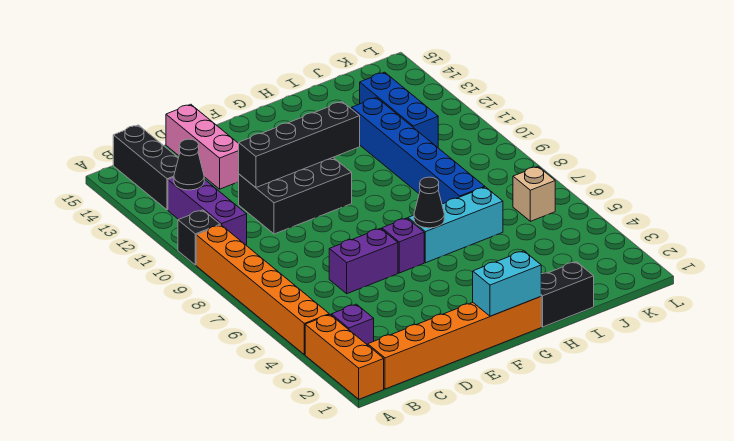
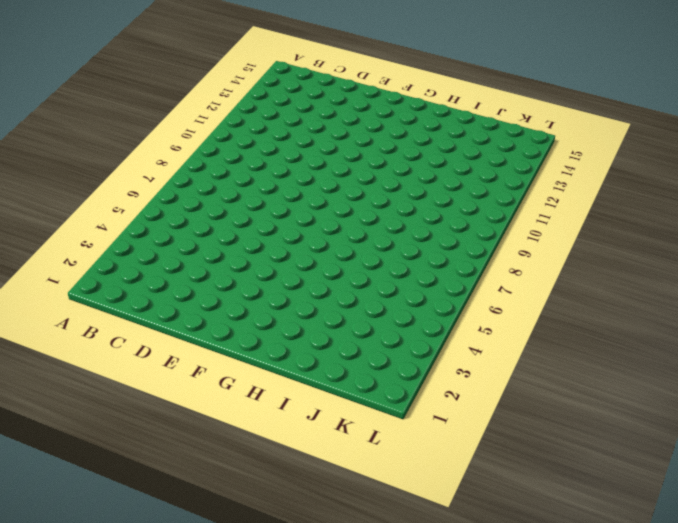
none -> orange brick A1:A3 level 1
none -> orange brick A4:A9 level 1
none -> black brick A10 level 1

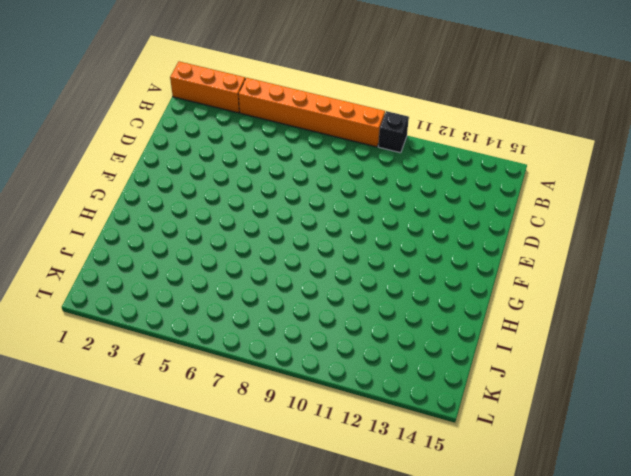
none -> orange brick B1:G1 level 1
none -> purple brick B3 level 1
none -> purple brick B10:B12 level 1

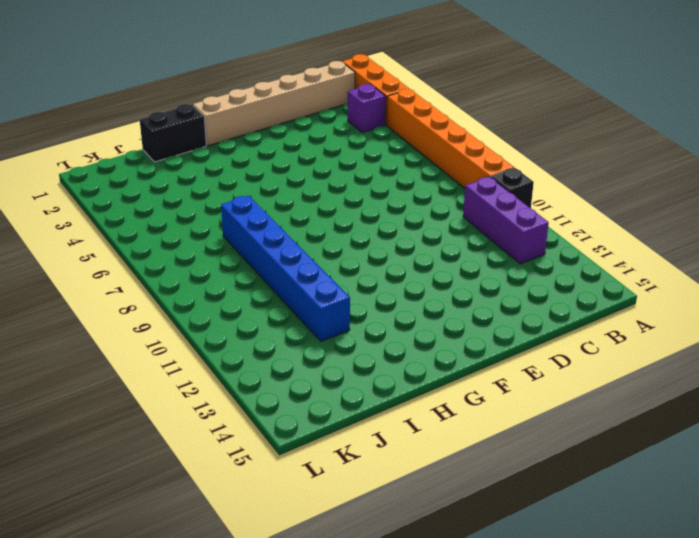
tan brick B1:G1 level 1 -> orange brick B1:G1 level 1
none -> black brick B13:B15 level 1
none -> purple brick D6:E6 level 1
none -> black brick D10:F11 level 1

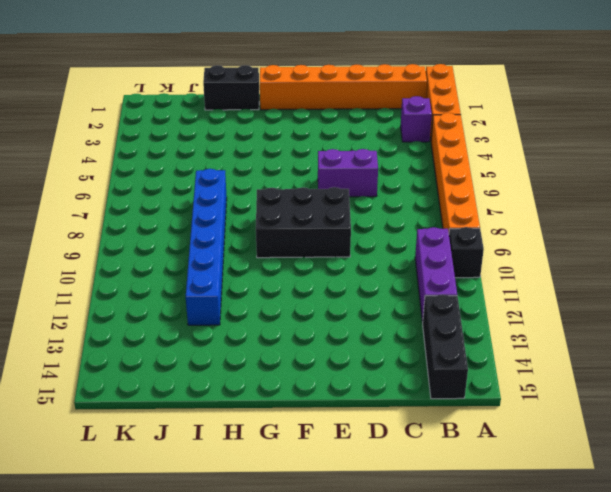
black brick E8:G9 level 1 -> black brick D10:F11 level 1
none -> pink brick D13:D15 level 1
none -> purple brick F6 level 1
none -> cyan brick G6:I6 level 1

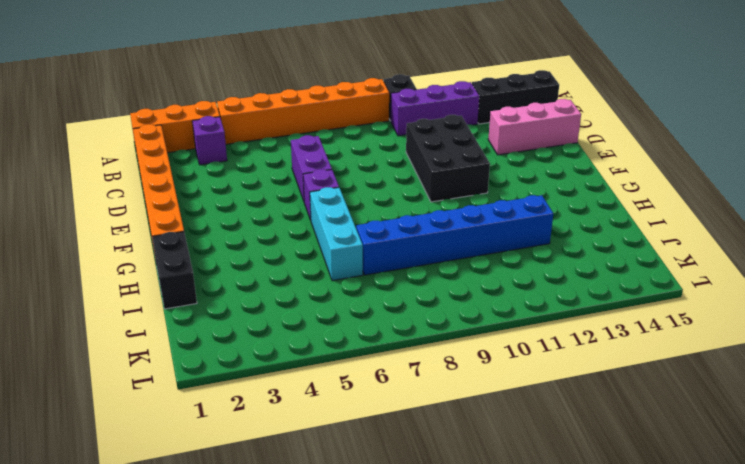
none -> blue brick J11:J13 level 1
none -> tan brick K6 level 1
none -> black cone B12 level 2

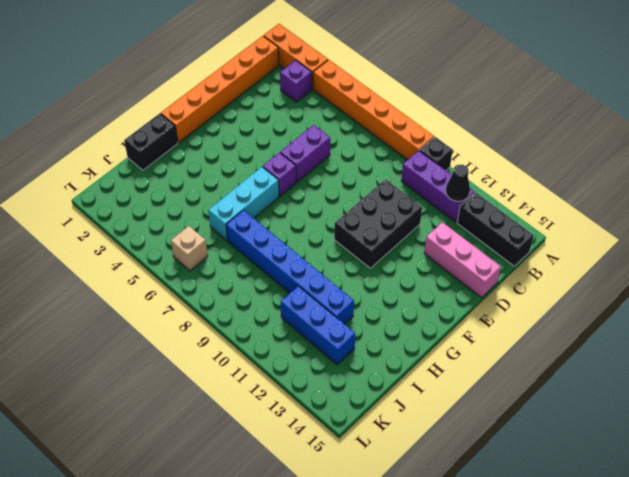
none -> black brick D11:G11 level 2
none -> cyan brick F1:G1 level 2
none -> black cone G6 level 2

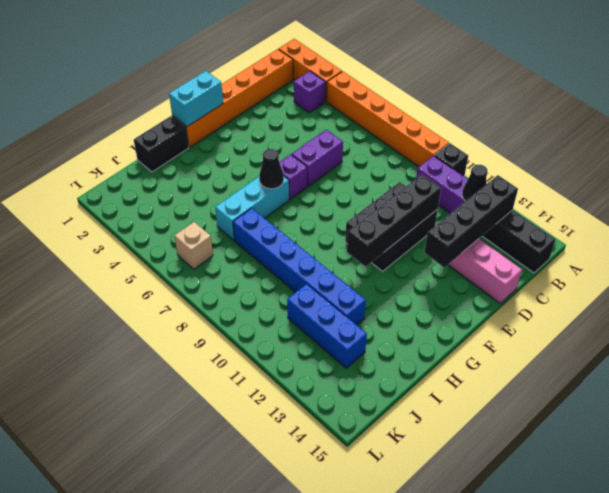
black brick B13:E13 level 2 -> none

